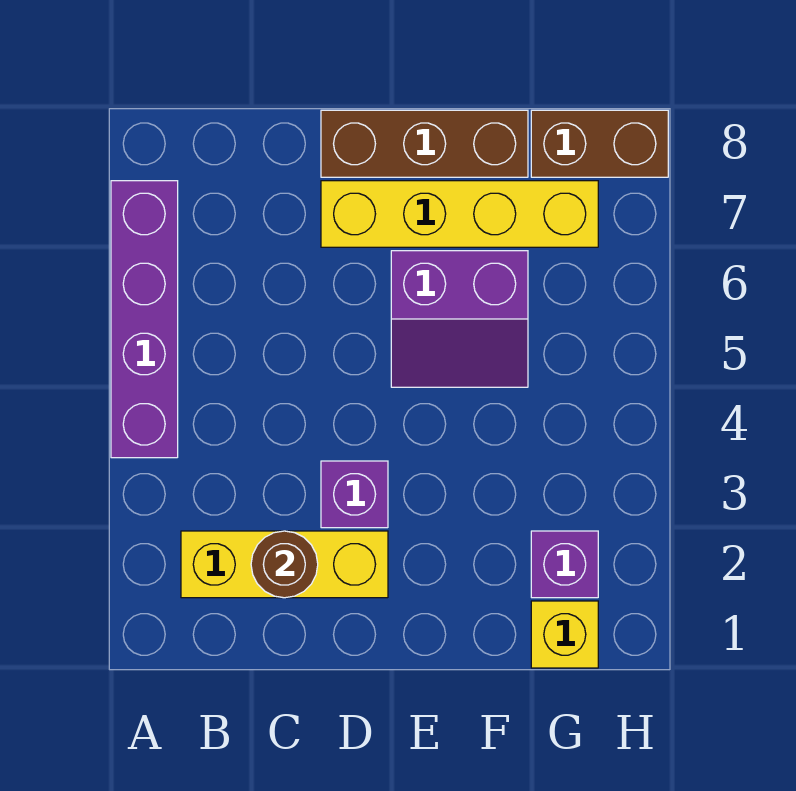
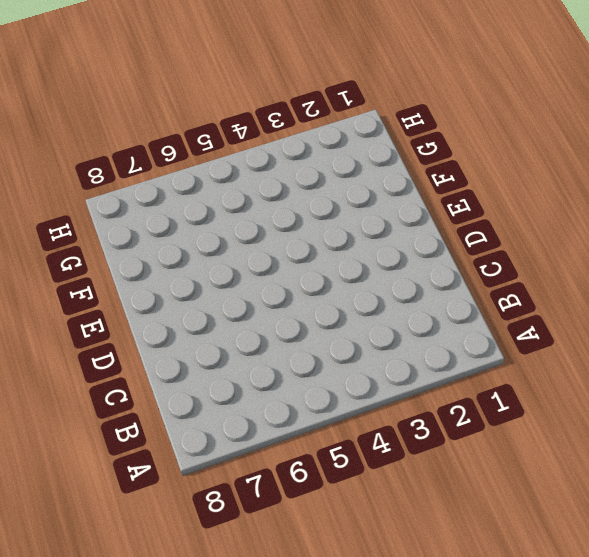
none -> purple brick A4:A7 level 1
none -> yellow brick B2:D2 level 1

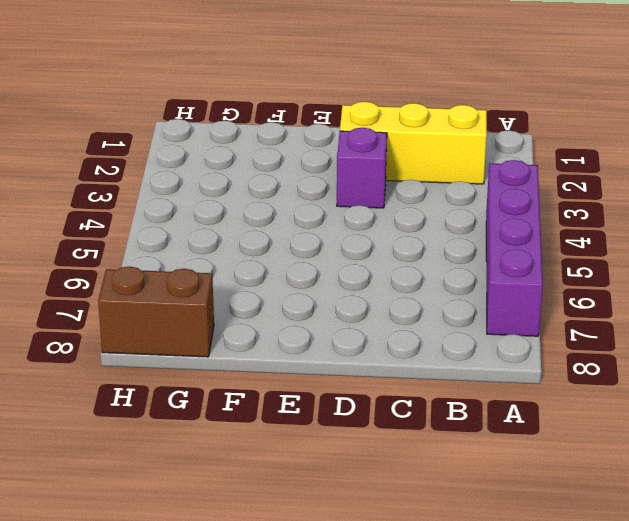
none -> yellow brick D7:G7 level 1
none -> brown brick D8:F8 level 1

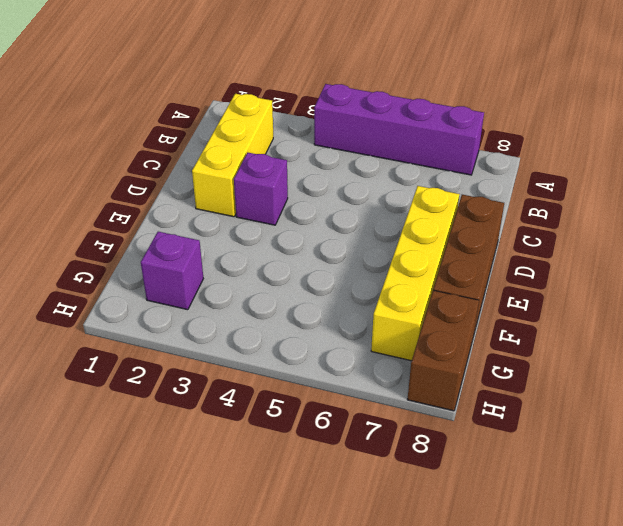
none -> purple slope E5:F6 level 1 top 6
none -> yellow brick G1 level 1

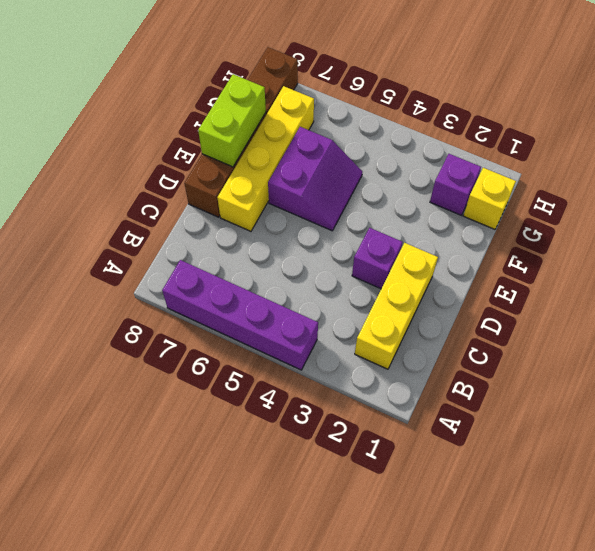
lime brick E8:F8 level 2 -> none
none -> brown round brick C2 level 2

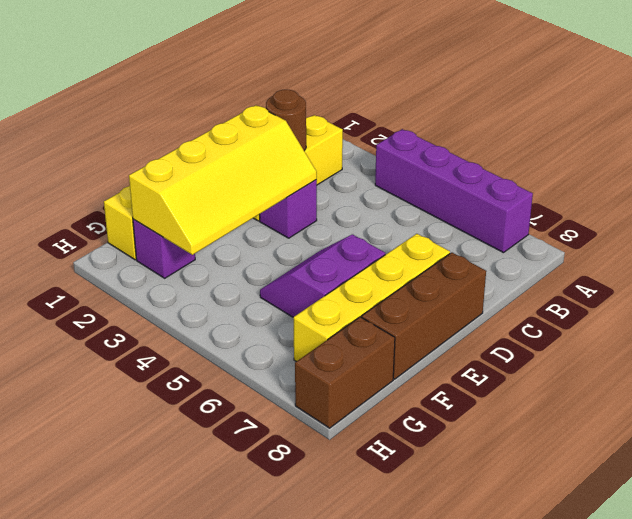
yellow slope D2:G3 level 2 top 2 -> none

